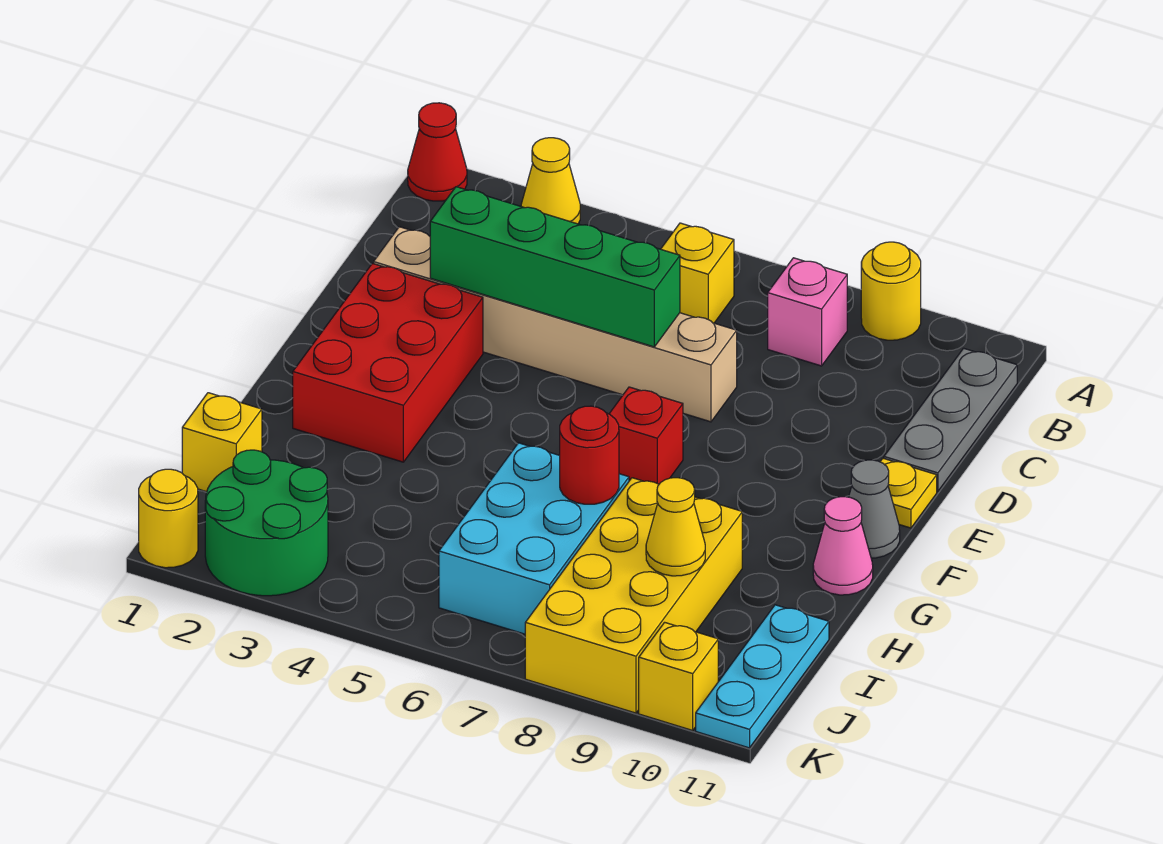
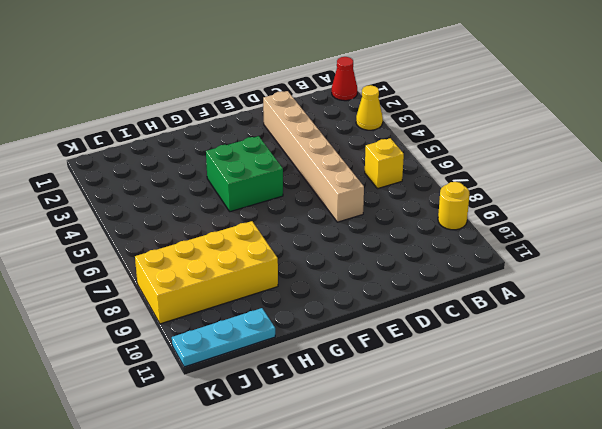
green brick F4:G5 level 1 -> none
none -> pink brick B8 level 1
none -> grey plate B11:D11 level 1
none -> red brick E2:G3 level 1

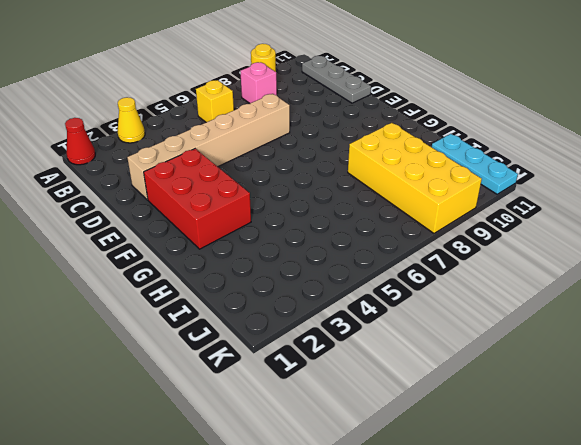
none -> yellow plate E11 level 1
none -> red brick F7 level 1
none -> grey cone F11 level 1

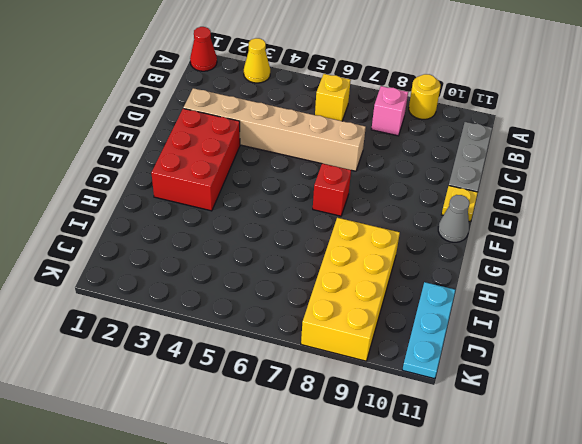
none -> pink cone G11 level 1
none -> cyan brick H6:J7 level 1
none -> yellow brick I1 level 1

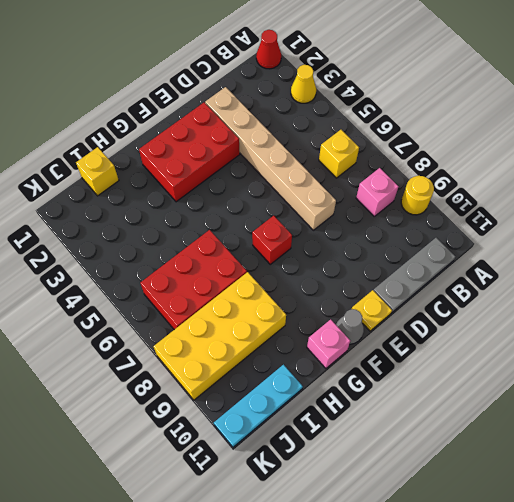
pink brick G11 level 1 -> pink cone G11 level 1
red brick H6:J7 level 1 -> cyan brick H6:J7 level 1
none -> green round brick J2:K3 level 1
none -> yellow round brick K1 level 1
none -> yellow brick K10 level 1

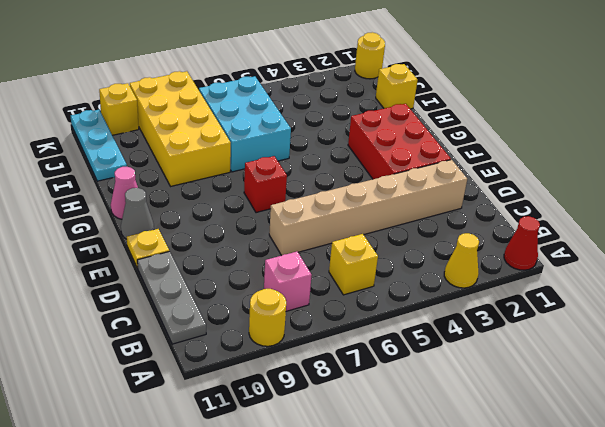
none -> green round brick J2:K3 level 1
none -> green brick D3:D6 level 2
none -> red round brick H7 level 2

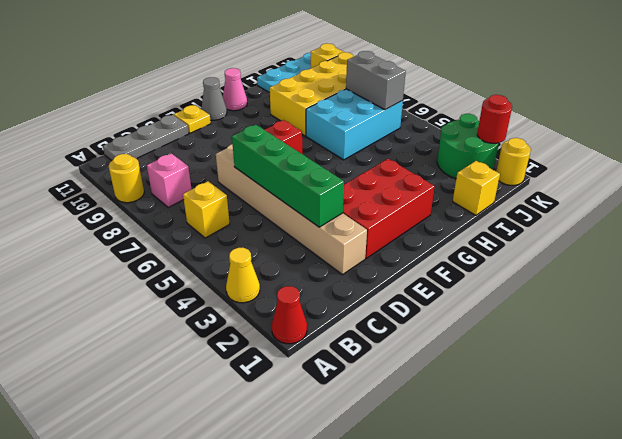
grey brick J6:J7 level 2 -> none
red round brick K2 level 2 -> red round brick H7 level 2
none -> yellow cone I9 level 2

